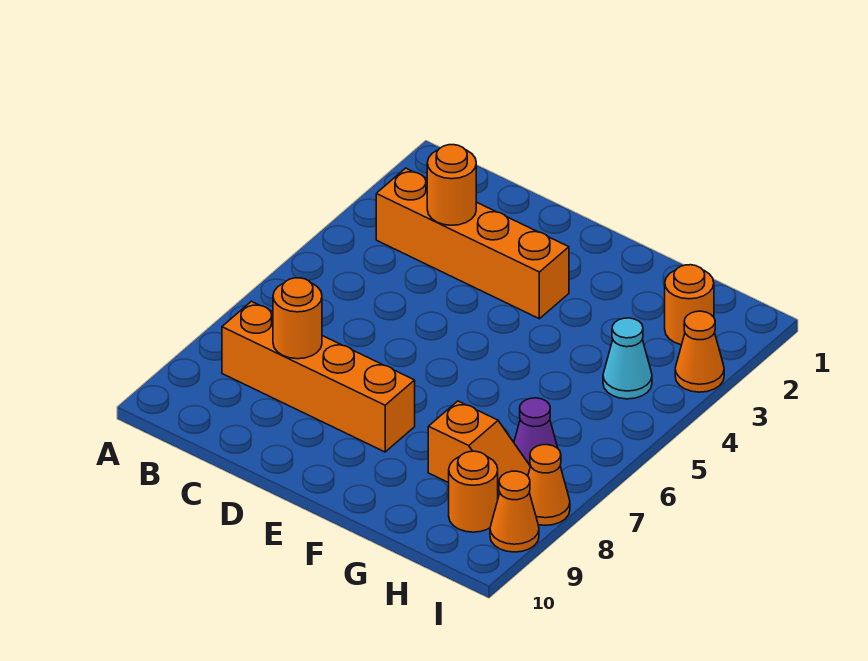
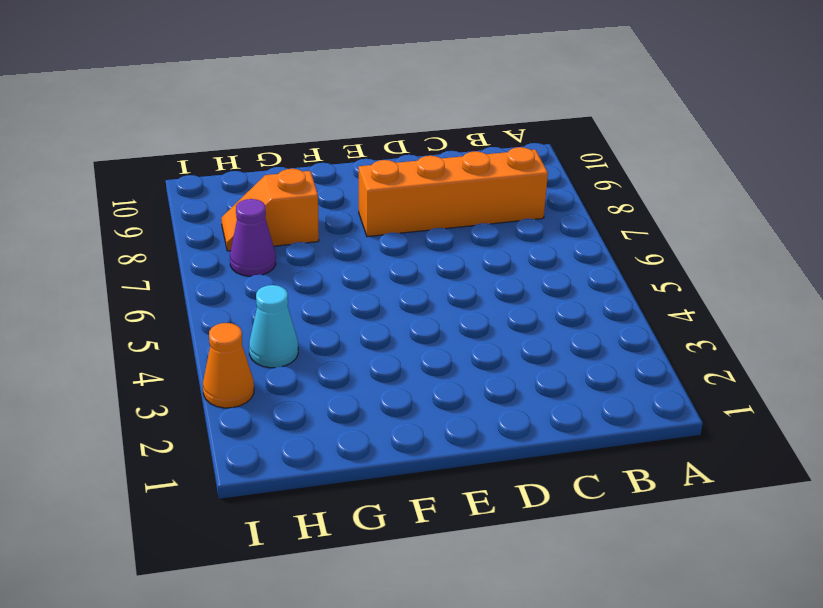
none -> orange brick B3:E3 level 1
none -> orange round brick H2 level 1
none -> orange round brick H9 level 1

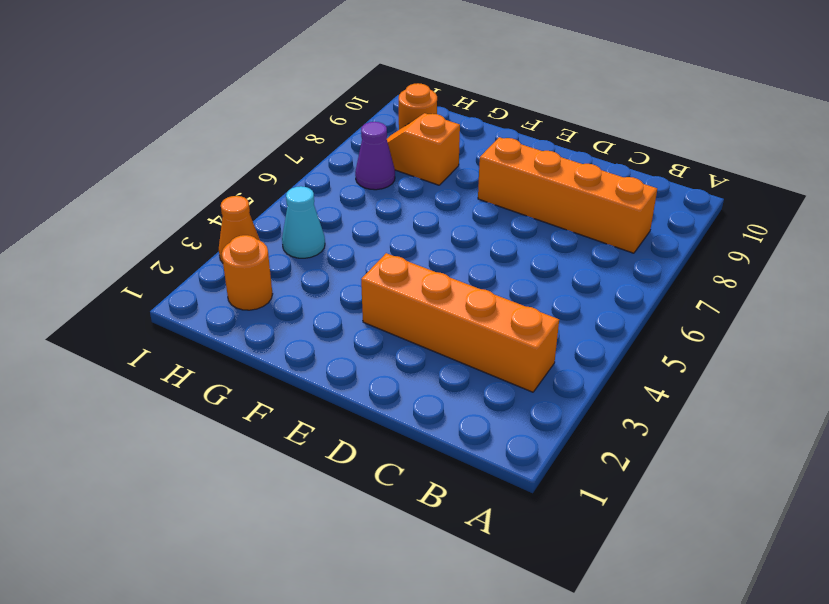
none -> orange cone I8 level 1
none -> orange cone I9 level 1
none -> orange round brick C3 level 2

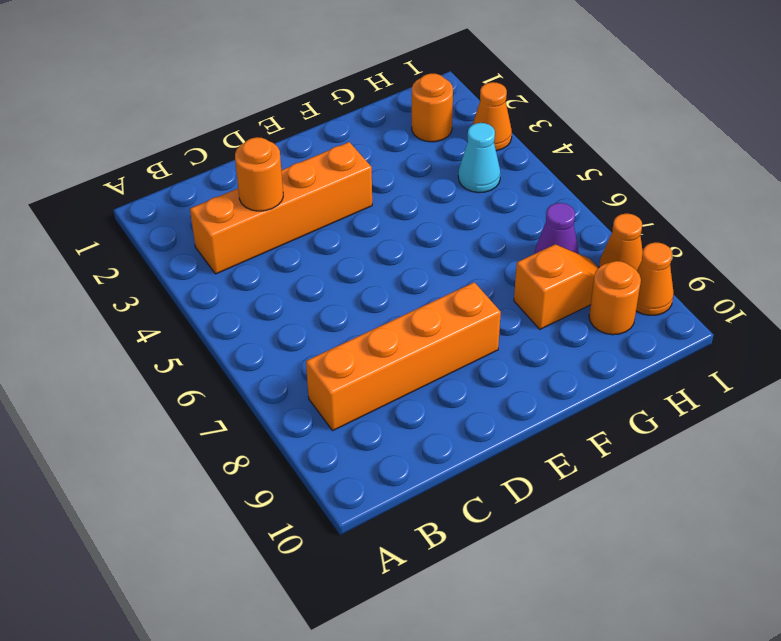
none -> orange round brick C8 level 2

